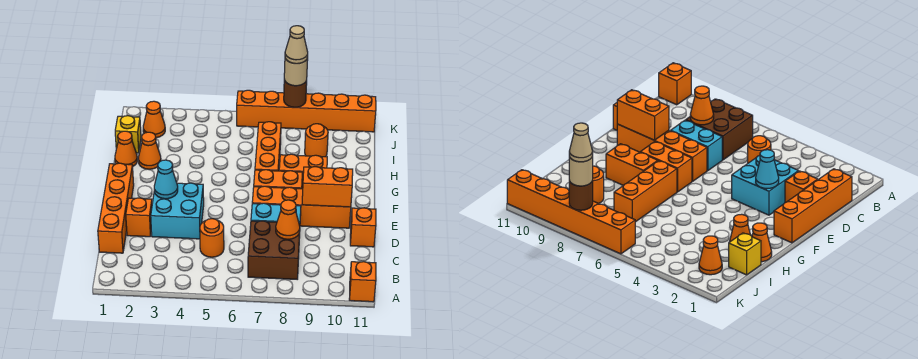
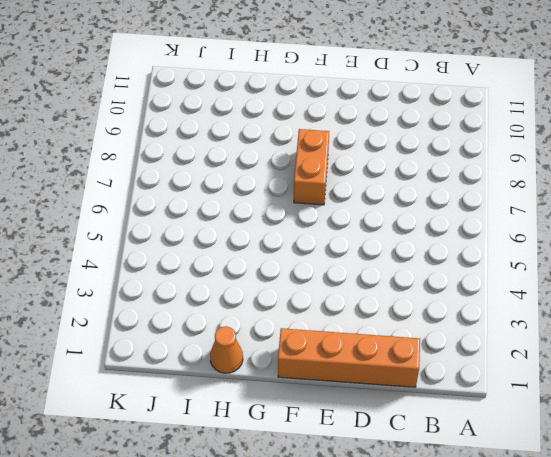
none -> orange brick A11 level 1
none -> brown brick B7:C8 level 1
none -> orange round brick C5 level 1

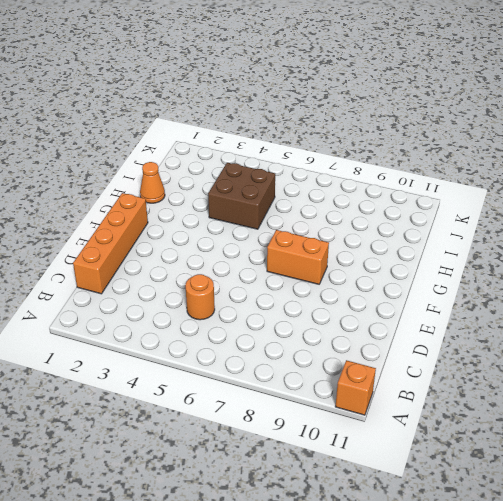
brown brick H4:I5 level 1 -> brown brick B7:C8 level 1
none -> orange brick D2 level 1
none -> cyan brick D3:E4 level 1
none -> cyan brick D7:D8 level 1

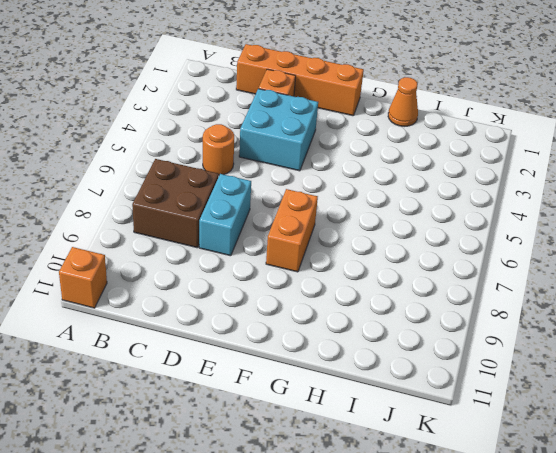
none -> orange brick D11 level 1
none -> orange brick E7:E10 level 1
none -> orange brick G7:I7 level 1

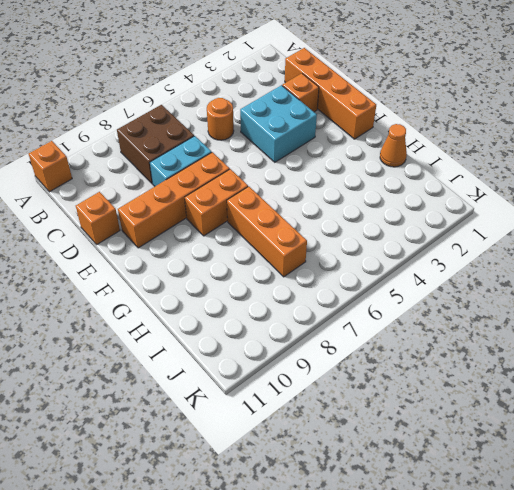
none -> orange brick G8:G9 level 1
none -> orange cone H2 level 1
none -> yellow brick I1 level 1

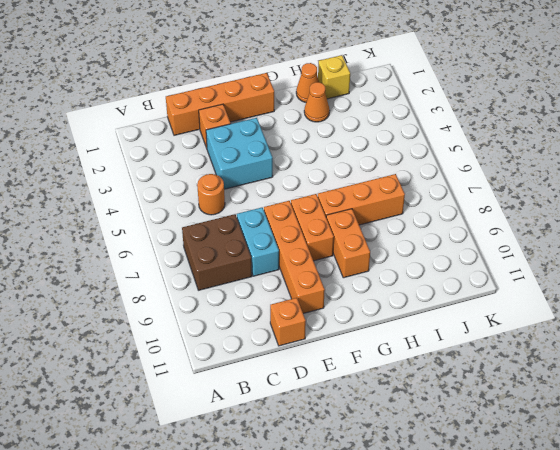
none -> orange brick A11 level 1
none -> orange round brick I9 level 1
none -> orange cone J2 level 1

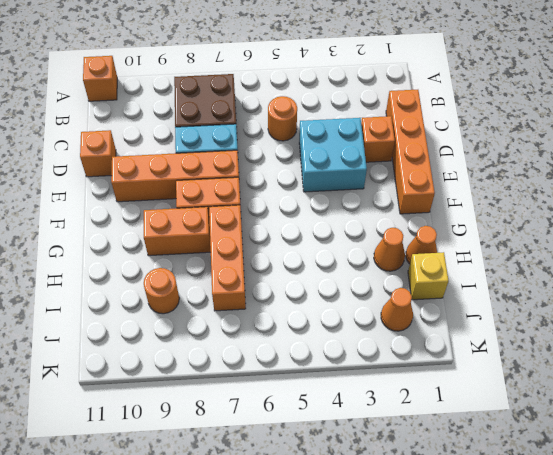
none -> orange brick K6:K11 level 1
none -> orange cone C8 level 2
none -> cyan cone E3 level 2

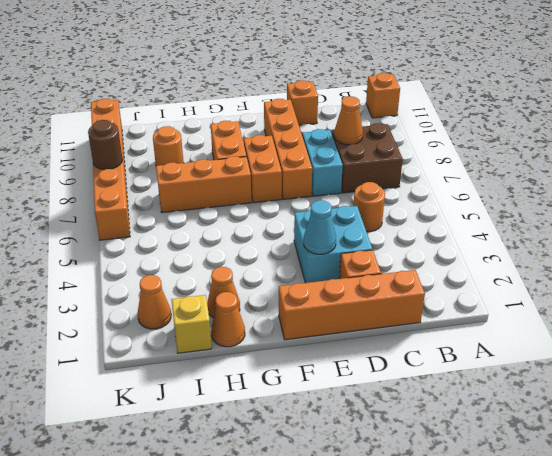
none -> orange brick E9:E10 level 2
none -> tan round brick K8 level 3
none -> tan cone K8 level 4

